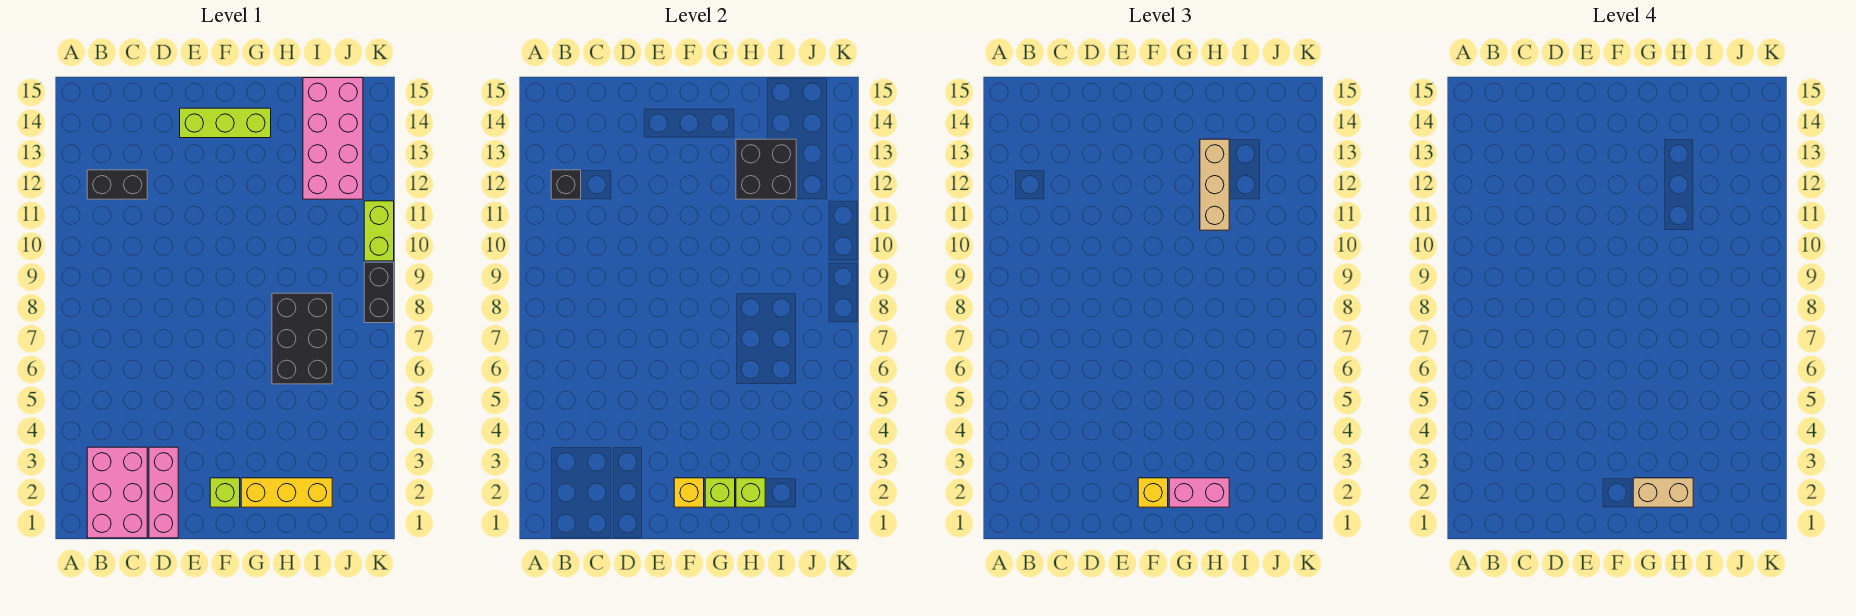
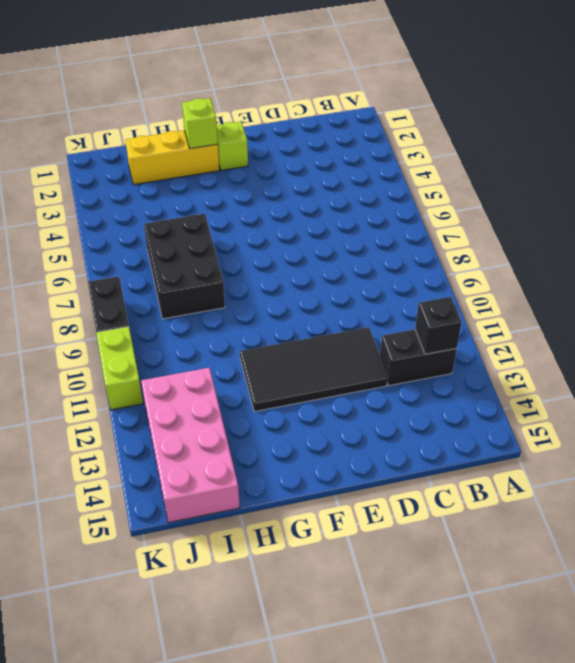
black tile D11:G12 level 1 -> none
none -> pink brick B1:C3 level 1
none -> pink brick D1:D3 level 1
none -> lime brick E14:G14 level 1

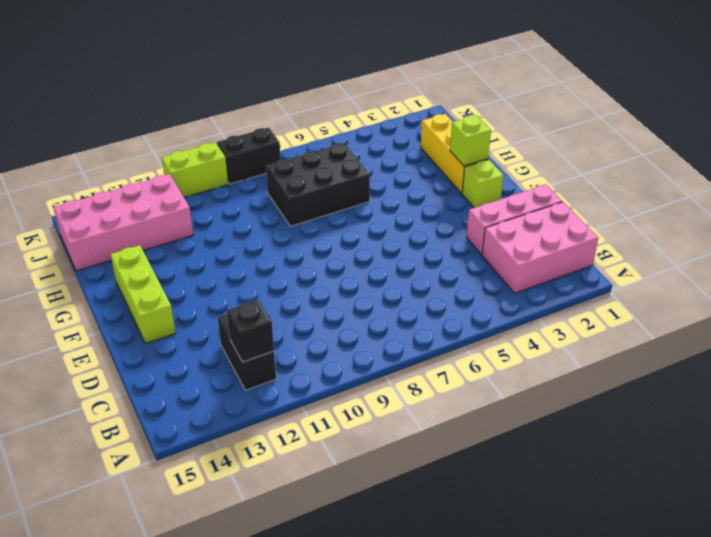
none -> yellow brick F2 level 2
none -> lime brick H2 level 2
none -> black brick H12:I13 level 2

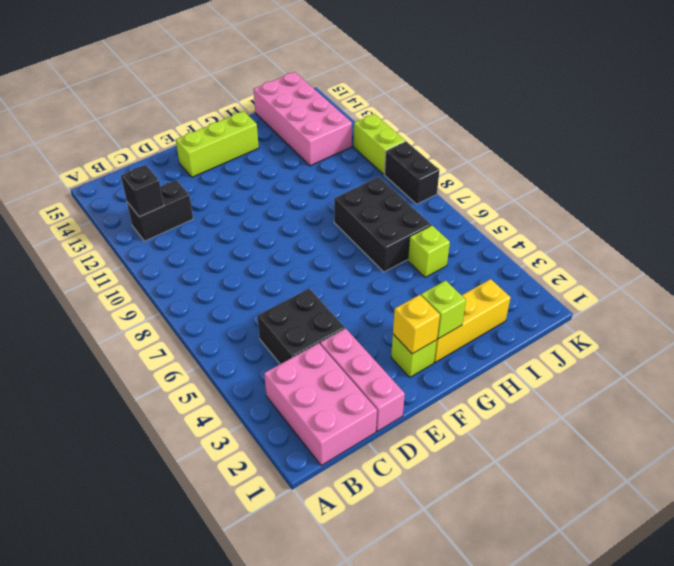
black brick C4:D5 level 1 -> black brick H12:I13 level 2
lime brick I5 level 1 -> lime brick H2 level 2
none -> yellow brick F2 level 3
none -> pink brick G2:H2 level 3
none -> tan brick H11:H13 level 3

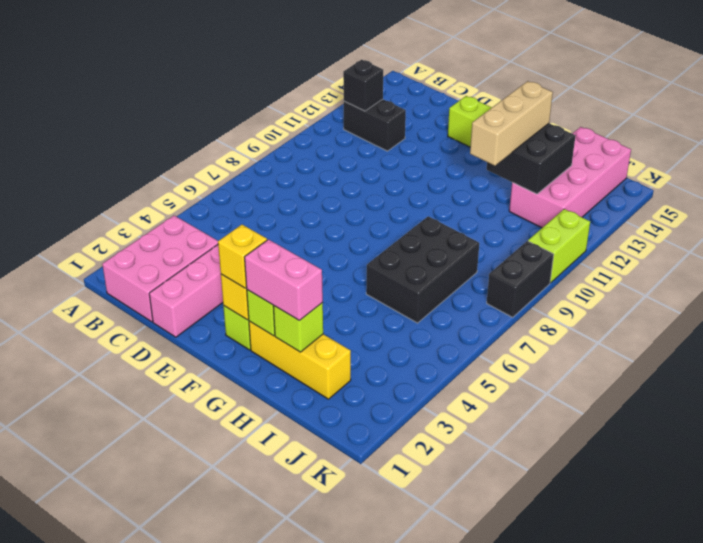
none -> tan brick G2:H2 level 4

